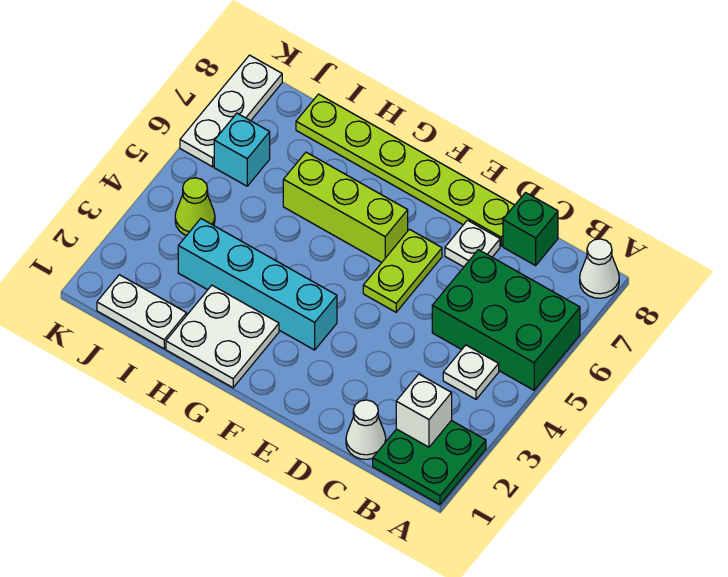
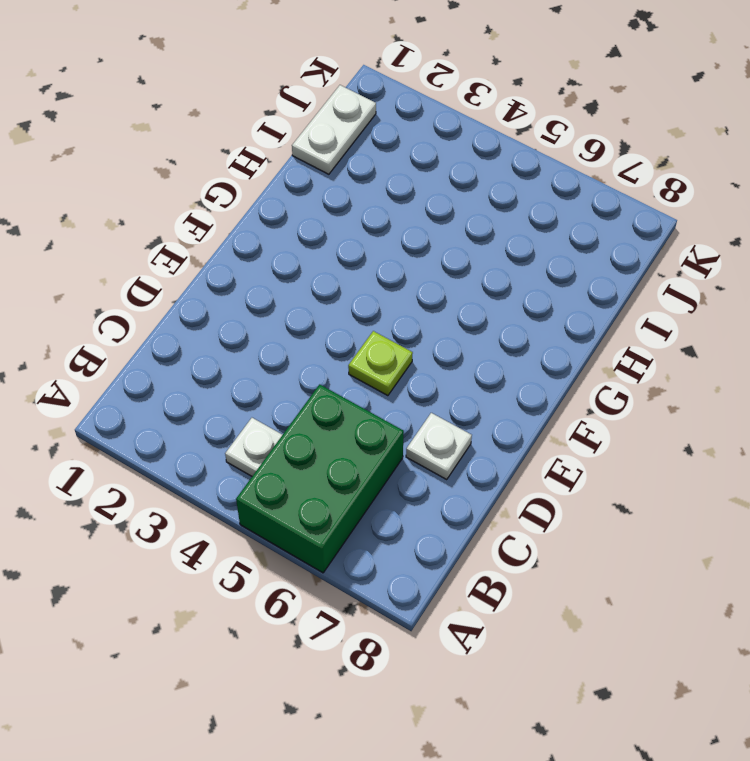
lime plate E5 level 1 -> lime plate E5:E6 level 1
none -> green plate A1:B2 level 1
none -> white cone A8 level 1
none -> white cone C1 level 1

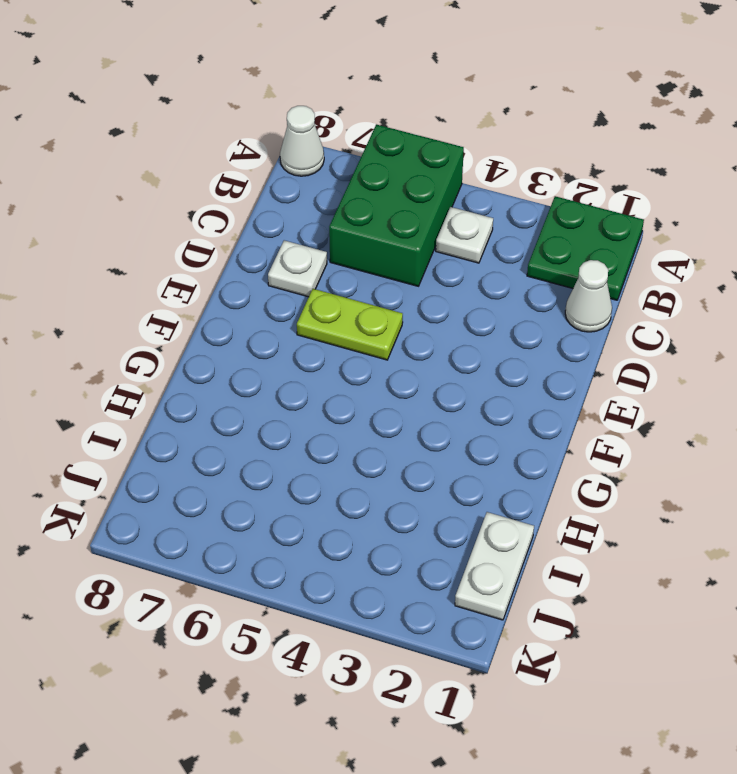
none -> green brick C8 level 1
none -> lime plate D8:I8 level 1
none -> cyan brick F3:I3 level 1

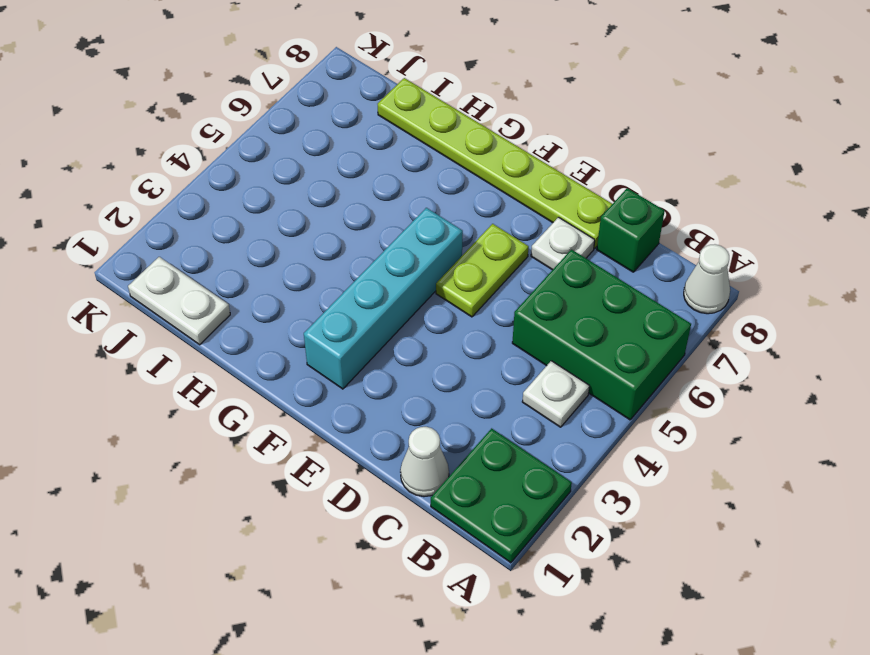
cyan brick F2:F5 level 1 -> cyan brick F3:I3 level 1
none -> lime brick F6:H6 level 1
none -> white plate G1:H2 level 1
none -> lime cone J4 level 1

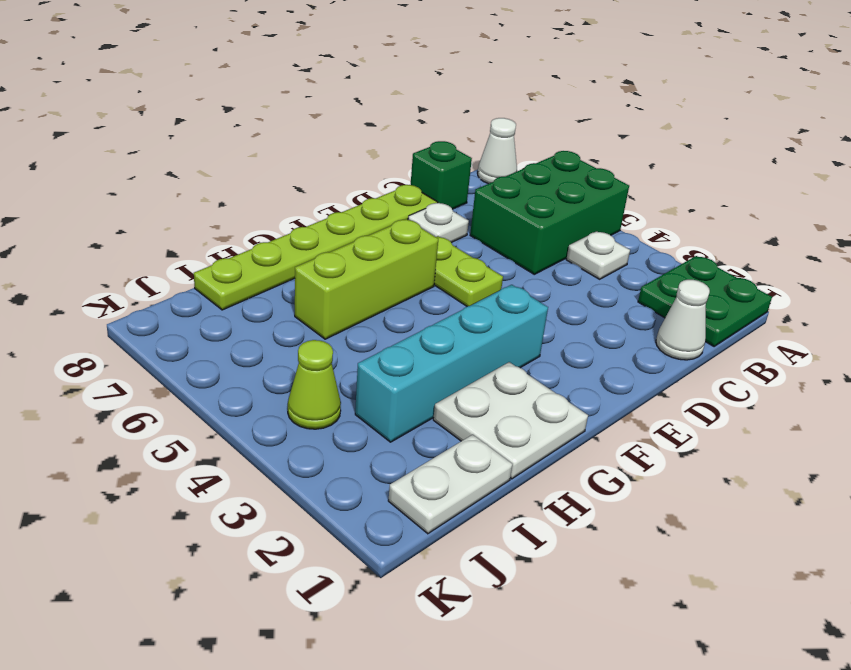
none -> cyan brick J6 level 1
none -> white plate K6:K8 level 1
none -> white brick B2 level 2

